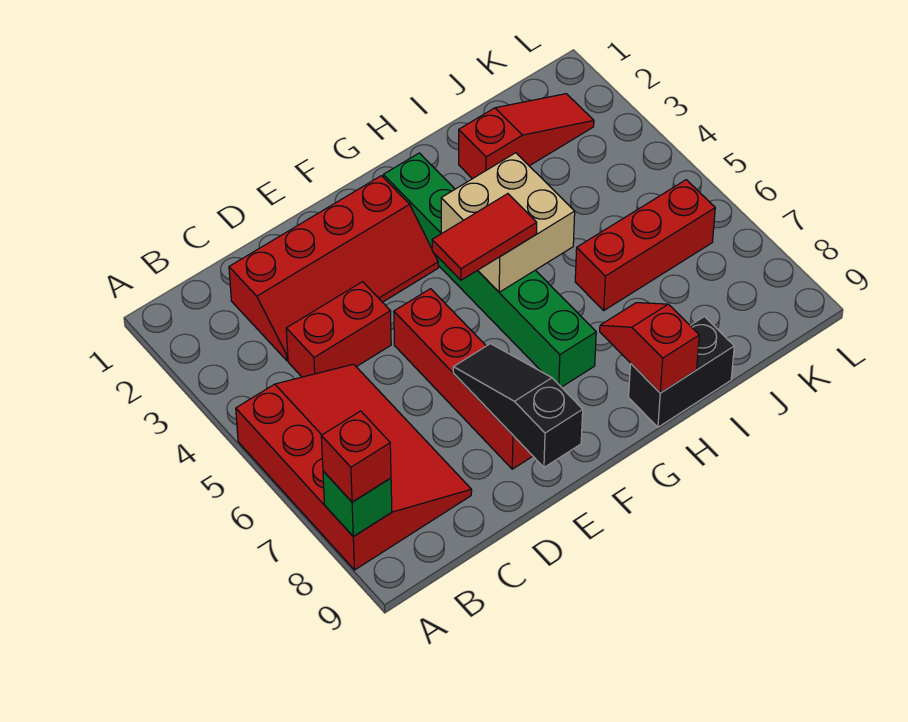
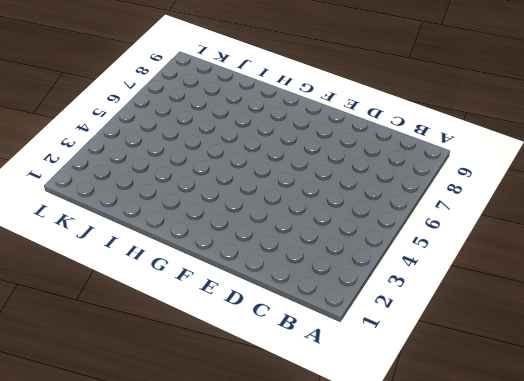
none -> red slope A5:C8 level 1 top A
none -> red slope C2:F3 level 1 top 2
none -> red brick C4:D4 level 1

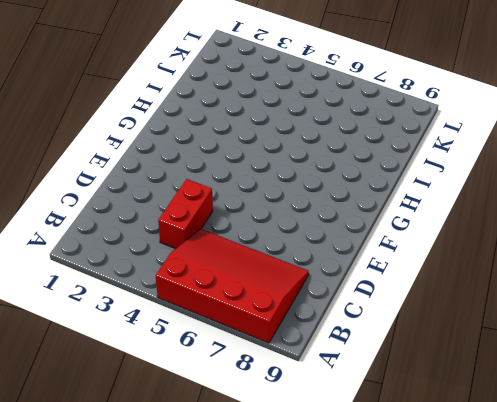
none -> red slope C2:F3 level 1 top 2
none -> red brick E5:E8 level 1
none -> green brick G2:G7 level 1

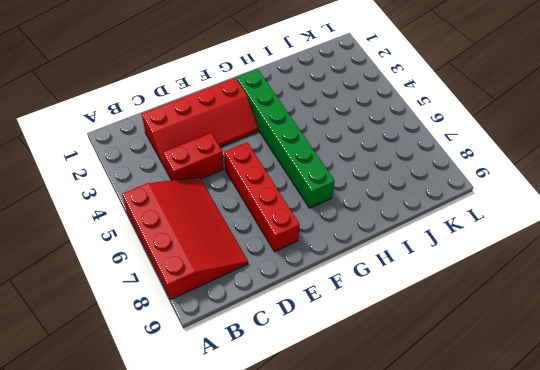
none -> black brick H9:I9 level 1
none -> red slope I2:K2 level 1 top I
none -> red brick I6:K6 level 1

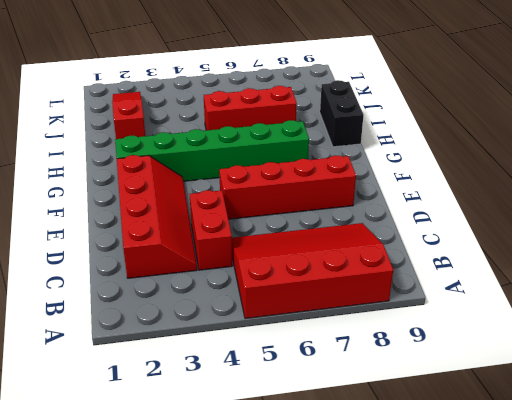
red brick I5:I7 level 1 -> red brick I6:K6 level 1
none -> green brick A8 level 2
none -> black slope E7:E9 level 2 top 9
none -> tan brick G4:H5 level 2

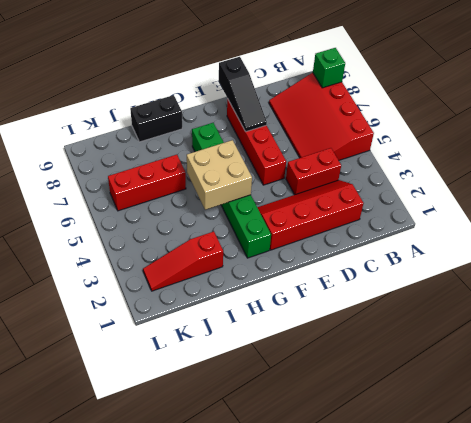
none -> red slope H8:H9 level 2 top 9
none -> red brick A8 level 3
none -> red tile F5:G5 level 3

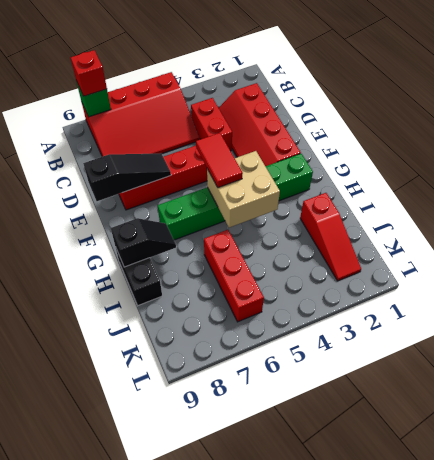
black slope H8:H9 level 2 top 9 -> red slope H8:H9 level 2 top 9

